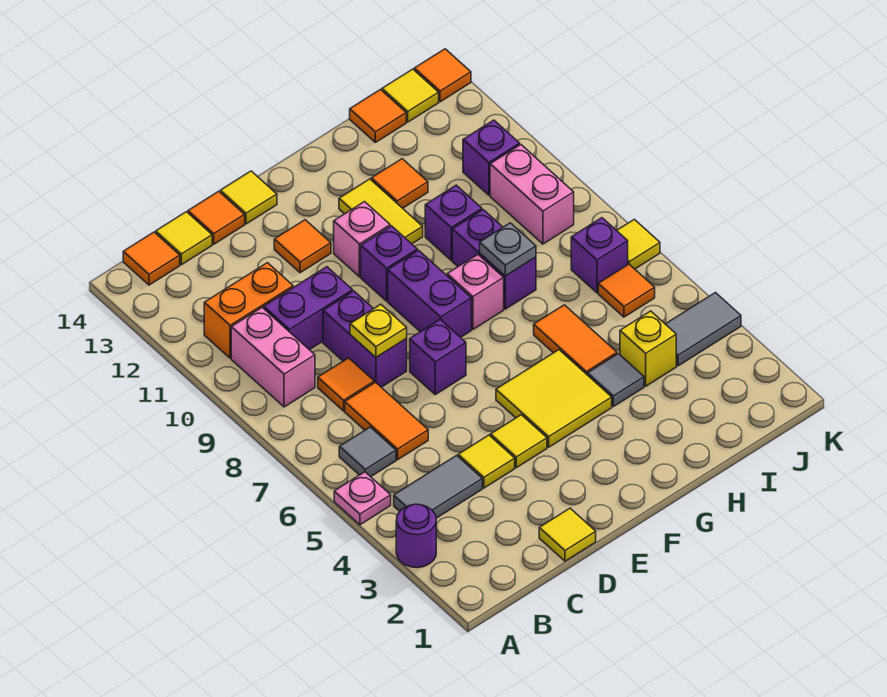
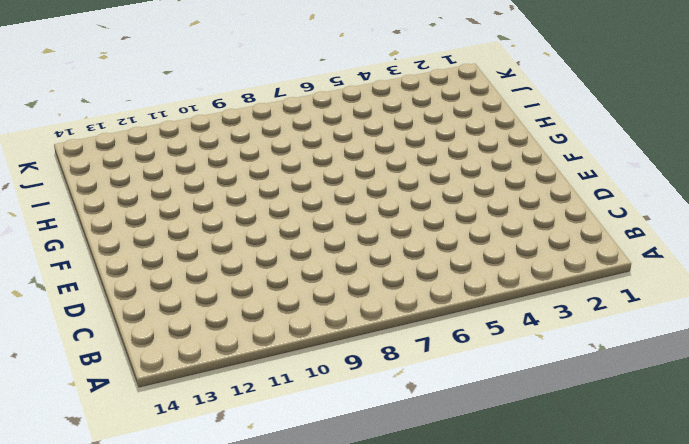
none -> purple round brick A3 level 1
none -> pink plate A5 level 1
none -> grey tile B4:C4 level 1
none -> grey tile B6 level 1

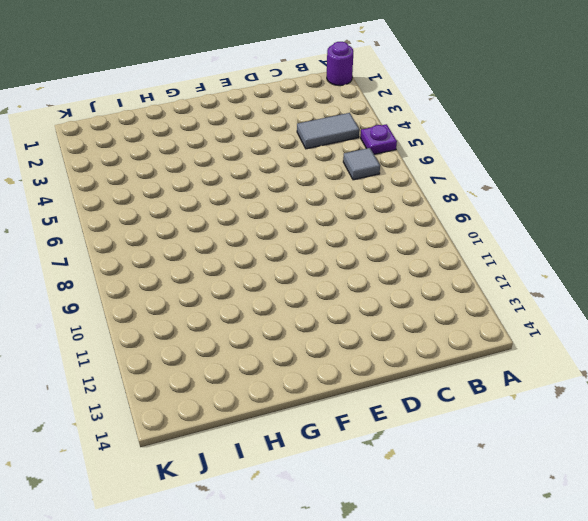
purple round brick A1 level 1 -> purple round brick A3 level 1
purple plate A5 level 1 -> pink plate A5 level 1
none -> pink brick B9:B10 level 1
none -> orange brick B11:C11 level 1
none -> orange tile B14 level 1
none -> orange tile C6:C7 level 1

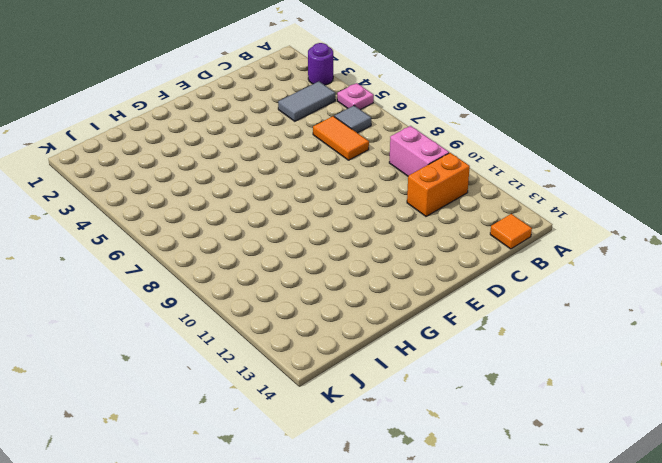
none -> orange tile C8 level 1
none -> purple brick C10:D10 level 1
none -> yellow tile C14 level 1
none -> yellow tile D1 level 1

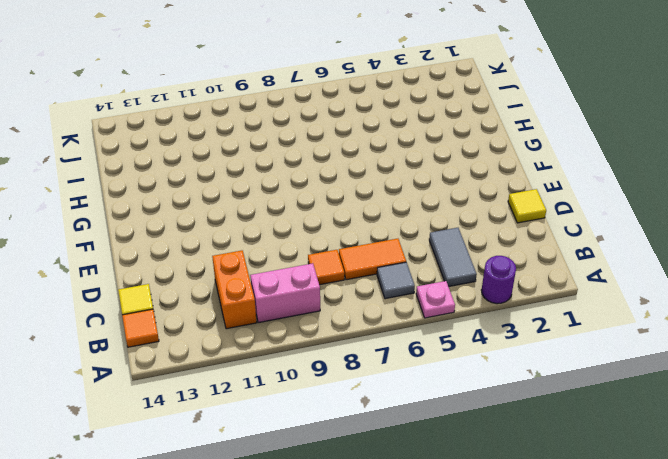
none -> purple brick C10:D10 level 1
none -> yellow tile D4 level 1
none -> purple brick D8:D9 level 1
none -> orange tile D14 level 1

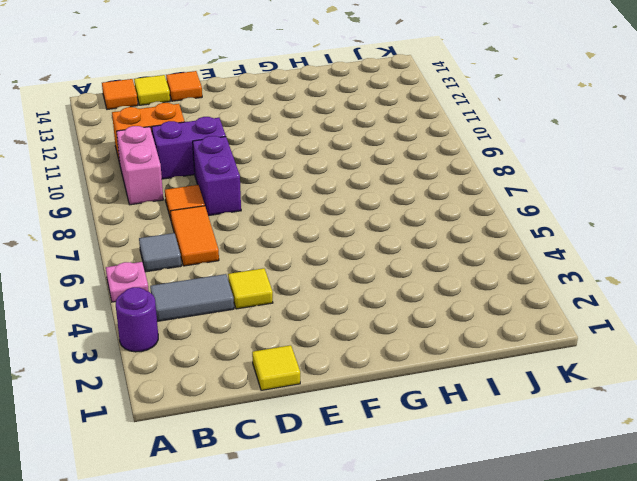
none -> yellow tile E4 level 1
none -> purple brick E7 level 1
none -> orange tile E12 level 1
none -> yellow tile E14 level 1

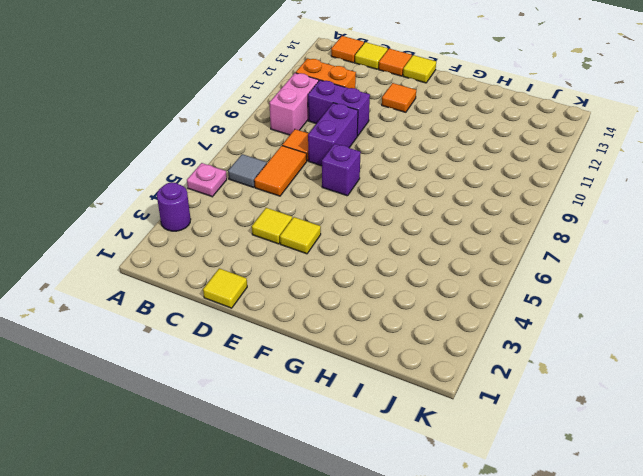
none -> grey tile B4:C4 level 1
none -> yellow tile F4:G5 level 1
none -> purple brick F8:F9 level 1
none -> purple brick F10 level 1

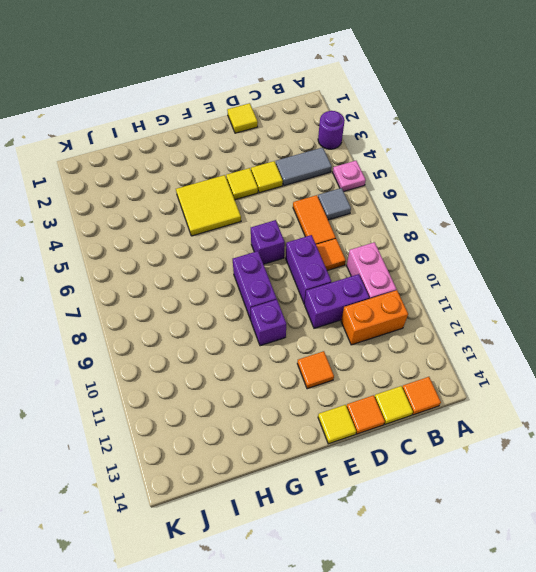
none -> pink brick F11 level 1
none -> pink brick G8 level 1
none -> yellow tile G11:G12 level 1
none -> grey tile H4 level 1

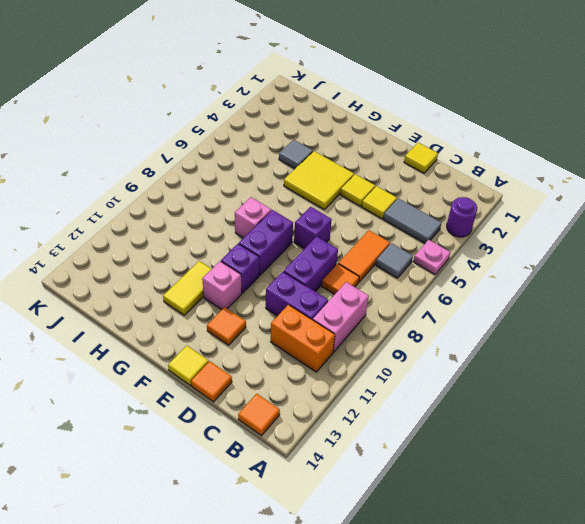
none -> yellow tile C14 level 1
none -> orange tile H5:H6 level 1
none -> purple brick H8:H9 level 1
none -> purple brick H10 level 1

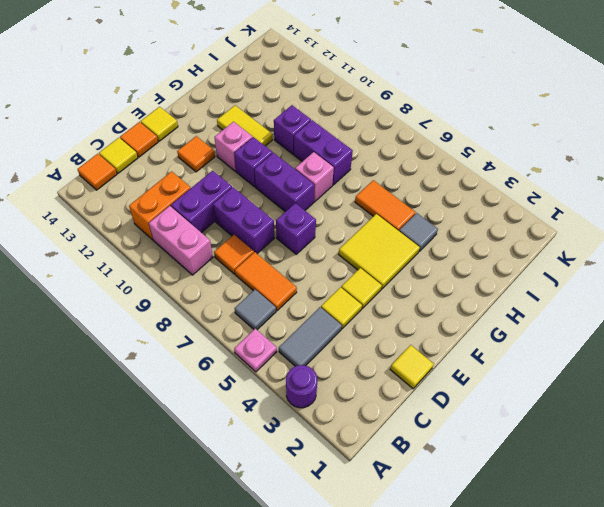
none -> orange tile H12 level 1
none -> yellow brick I4 level 1
none -> orange tile I14 level 1
none -> grey tile J4:K4 level 1

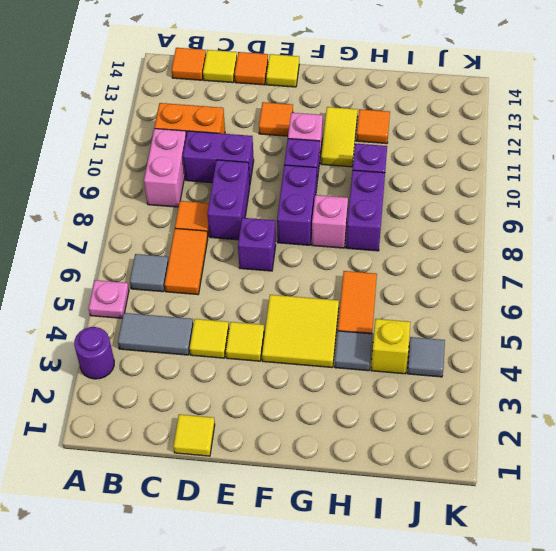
grey tile J4 level 1 -> grey tile J4:K4 level 1
none -> orange tile I14 level 1
none -> orange tile J6 level 1
none -> purple brick J7 level 1
none -> pink brick J9:J10 level 1

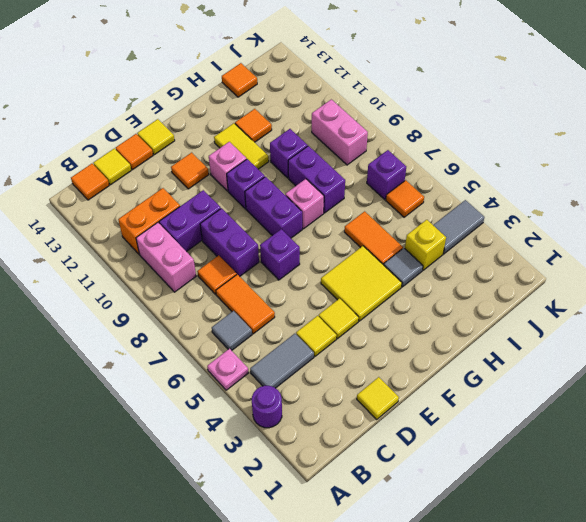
none -> purple brick J11 level 1
none -> yellow tile J14 level 1
none -> yellow tile K7 level 1
none -> orange tile K14 level 1

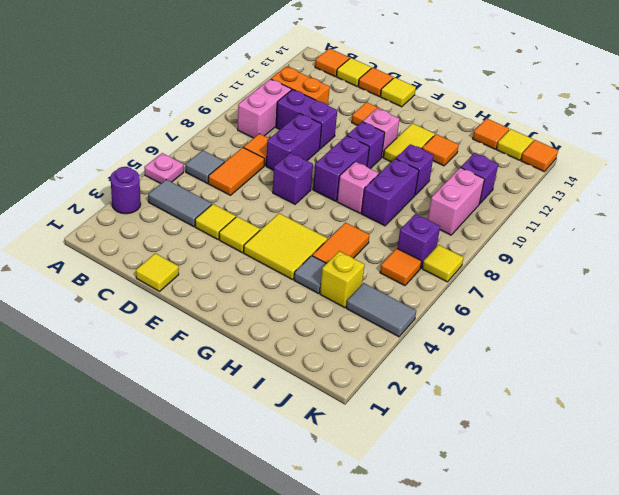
none -> yellow plate D8 level 2
none -> grey plate H8 level 2

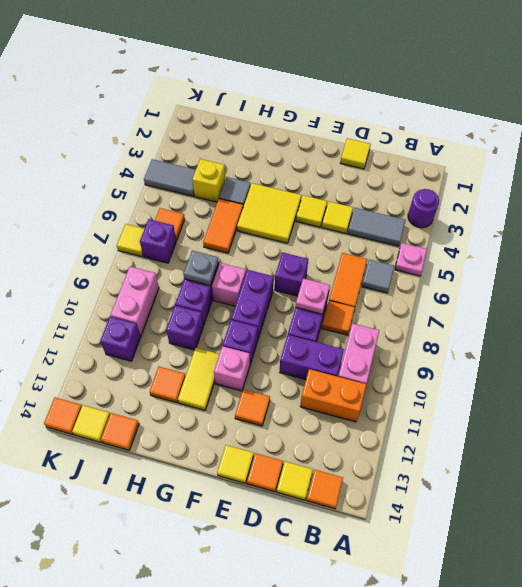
pink plate D8 level 2 -> yellow plate D8 level 2

